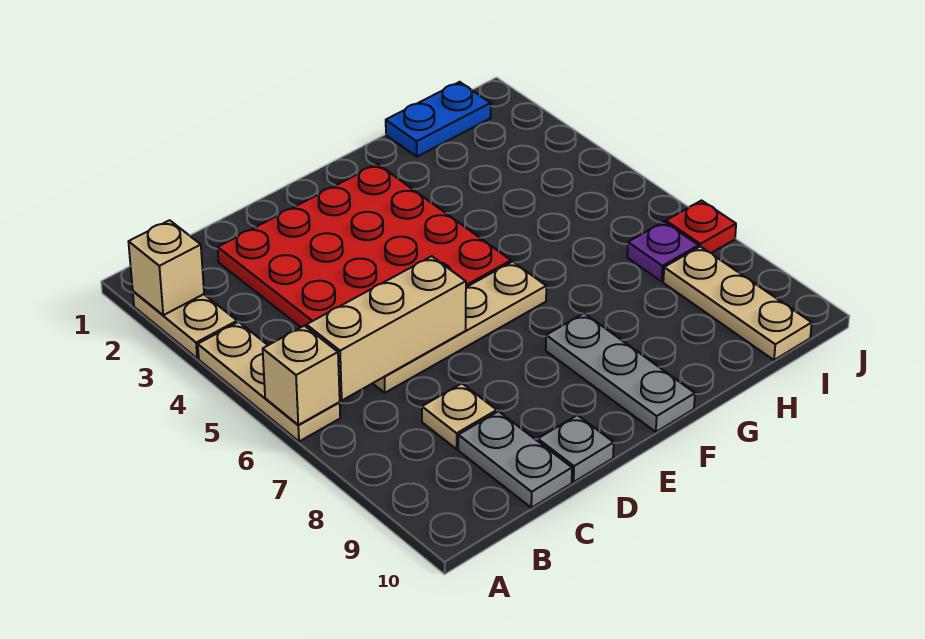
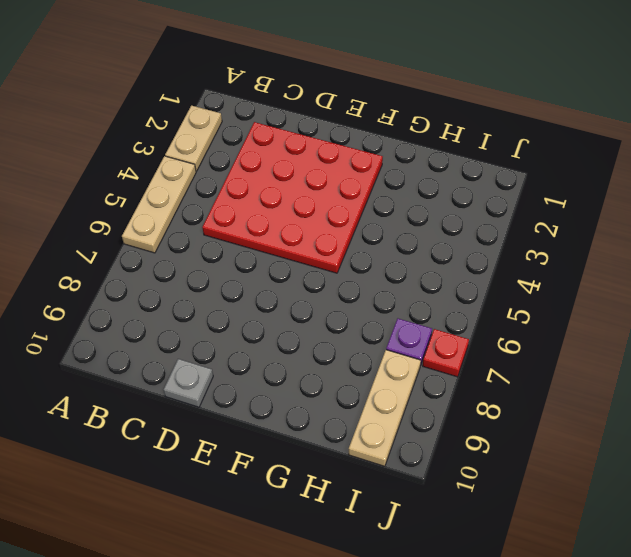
none -> tan plate C6:F6 level 1
none -> tan plate C8 level 1
none -> grey plate C9:C10 level 1

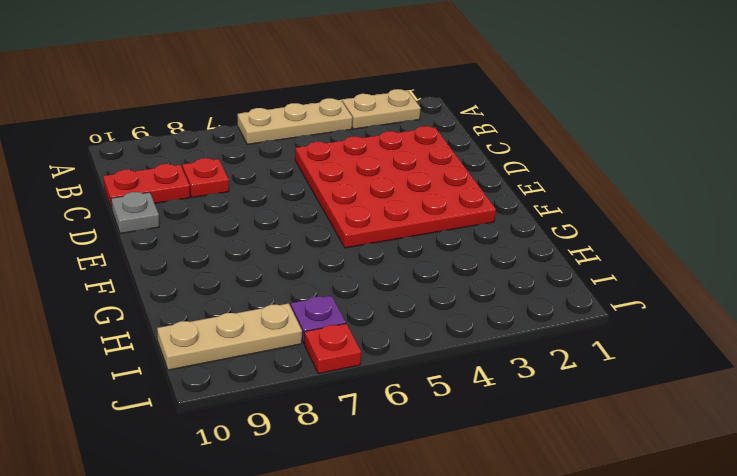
red plate C8 level 1 -> tan plate C8 level 1
red plate C9:C10 level 1 -> grey plate C9:C10 level 1
none -> tan plate C6:F6 level 1
none -> grey plate F8:F10 level 1
none -> blue plate H1:I1 level 1

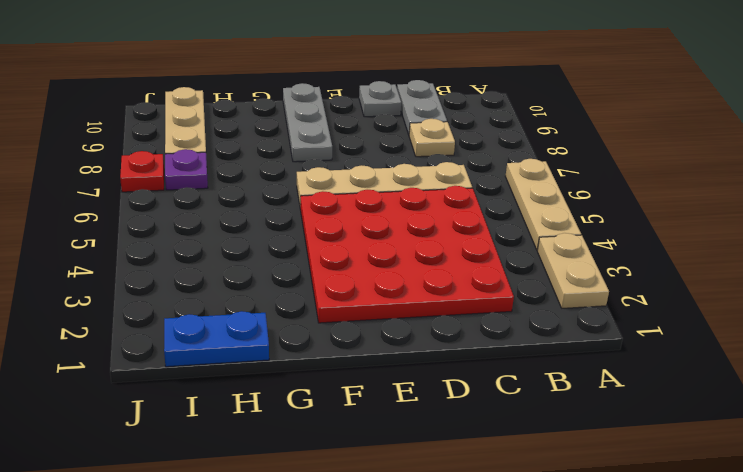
none -> tan brick A2 level 2
none -> tan brick A6 level 2
none -> tan brick B6:D6 level 2

